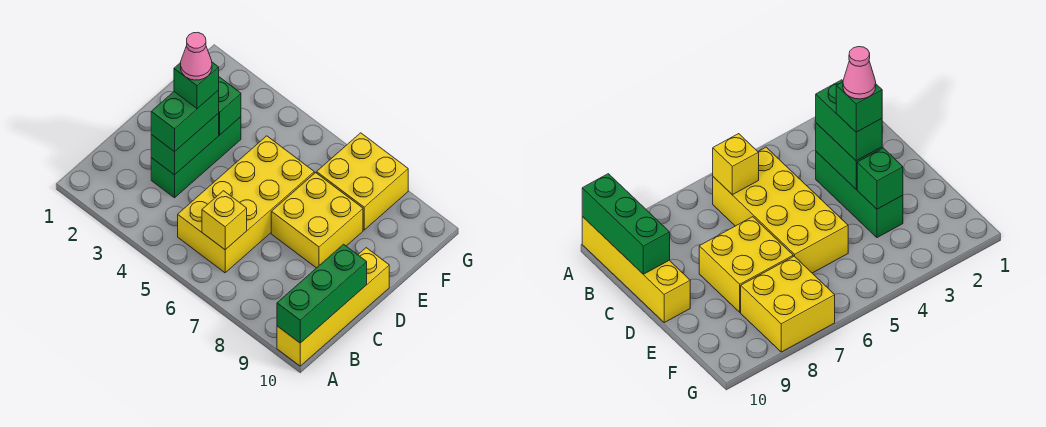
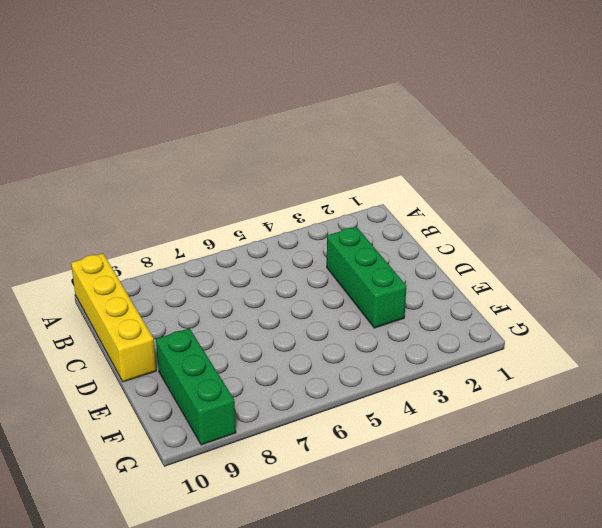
green brick E9:G9 level 1 -> green brick A10:C10 level 2
none -> yellow brick B5:E6 level 1
none -> yellow brick D7:E8 level 1
none -> yellow brick F7:G8 level 1

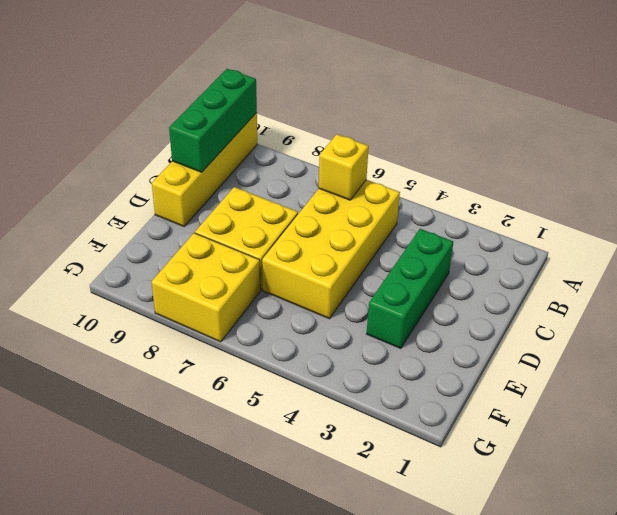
none -> green brick C3:D3 level 2
none -> green brick E3 level 2
none -> green brick C3:D3 level 3

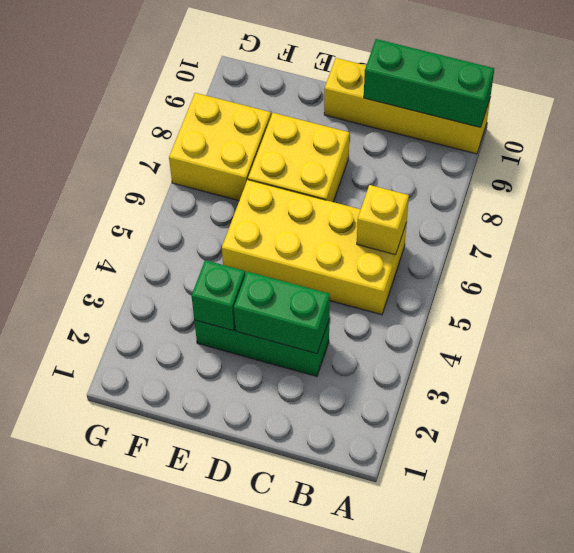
none -> green brick C3:D3 level 3
none -> green brick D3 level 4
none -> pink cone D3 level 5

